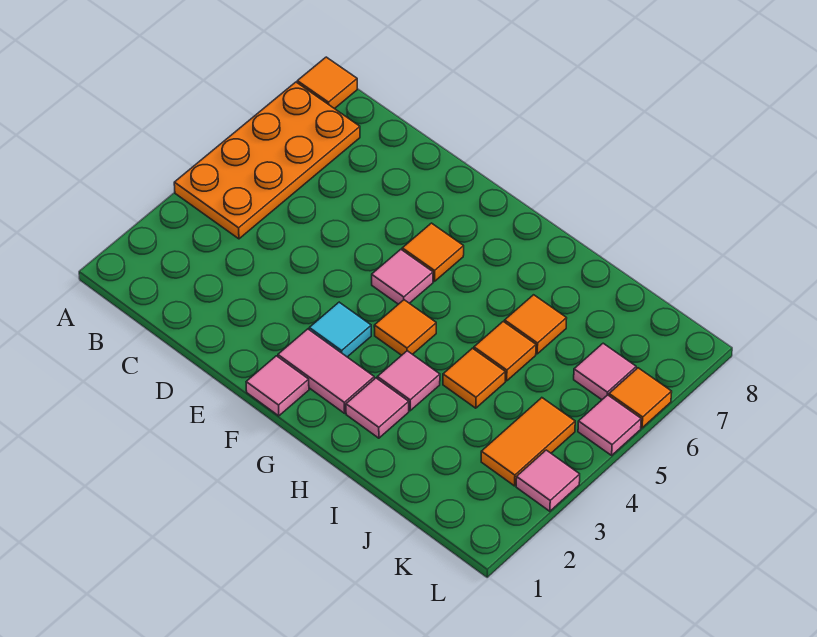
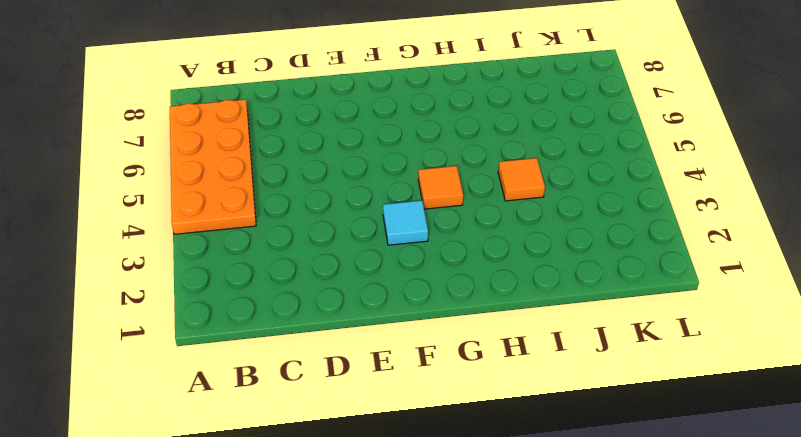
none -> orange tile A8 level 1
none -> pink tile F1 level 1
none -> pink tile F2:G2 level 1

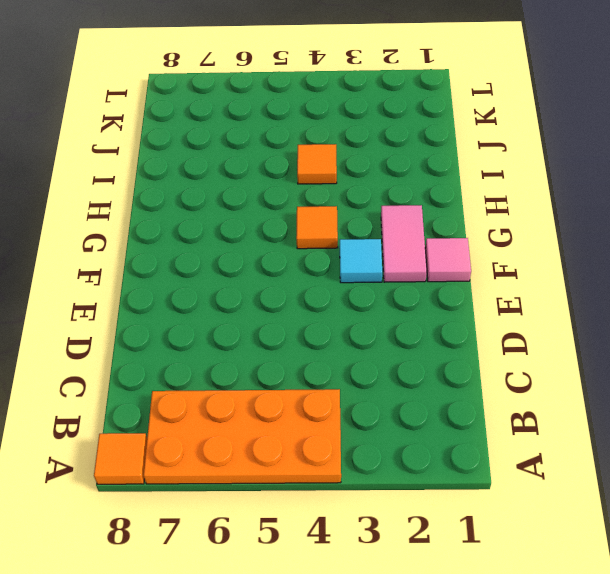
none -> pink tile F5 level 1
none -> orange tile F6 level 1
none -> pink tile H2 level 1

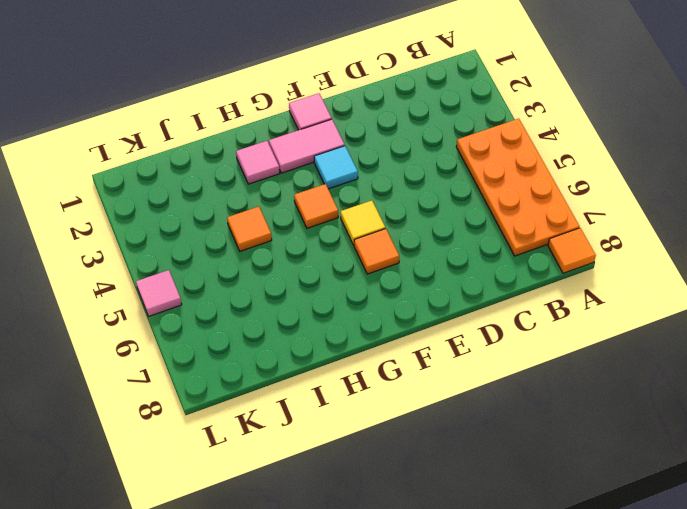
yellow tile F5 level 1 -> pink tile F5 level 1
none -> pink tile H3 level 1
none -> orange tile I5 level 1
none -> orange tile I6 level 1

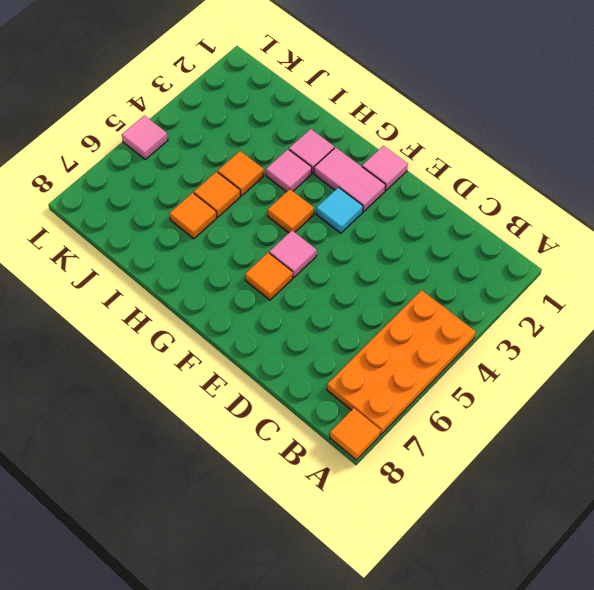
none -> orange tile K3:K4 level 1
none -> pink tile K6 level 1
none -> pink tile L3 level 1

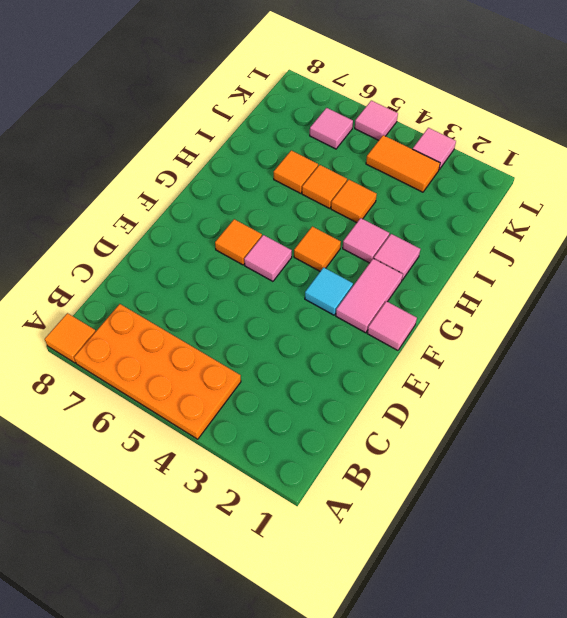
none -> orange tile L6 level 1

